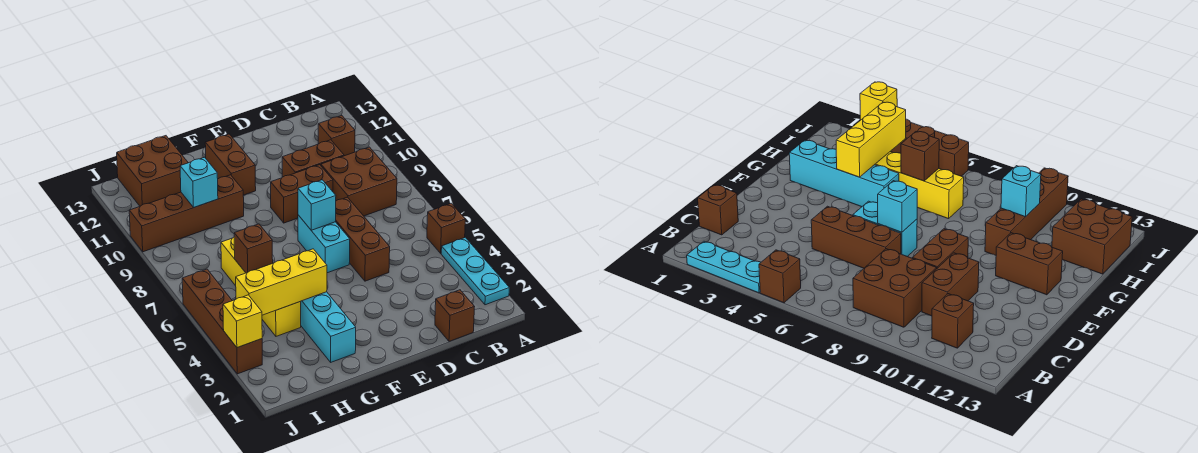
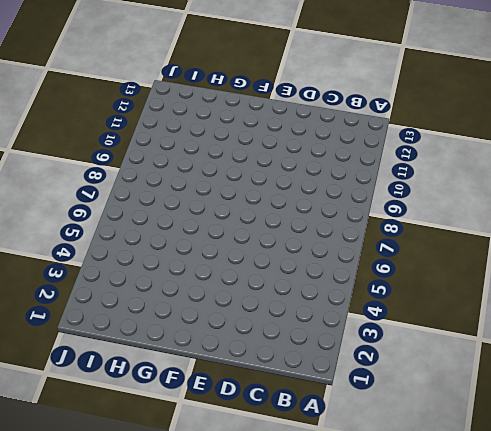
none -> cyan plate A2:A4 level 1
none -> brown brick A5 level 1
none -> brown brick B8:C9 level 1

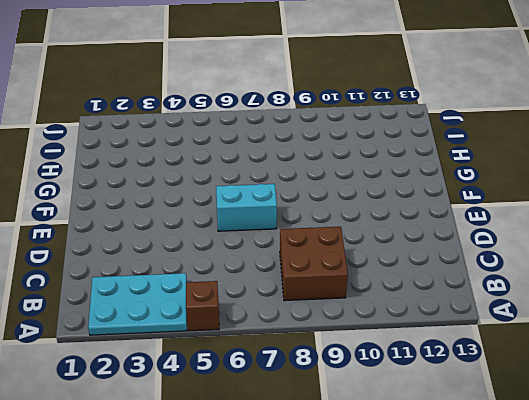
cyan plate A2:B4 level 1 -> cyan plate A2:A4 level 1
none -> brown brick B11 level 1
none -> brown brick C1 level 1
none -> brown brick C10:D10 level 1

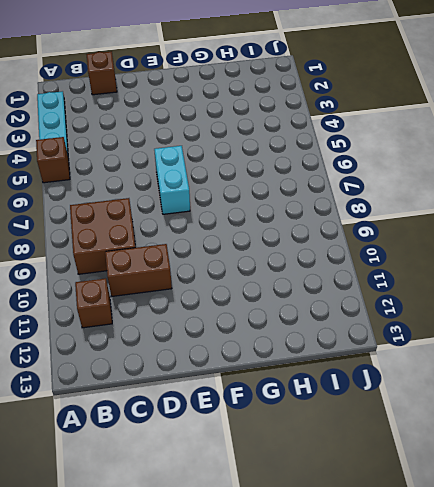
none -> brown brick D5:D7 level 1
none -> brown brick D9:E9 level 1
none -> brown brick F11:F12 level 1

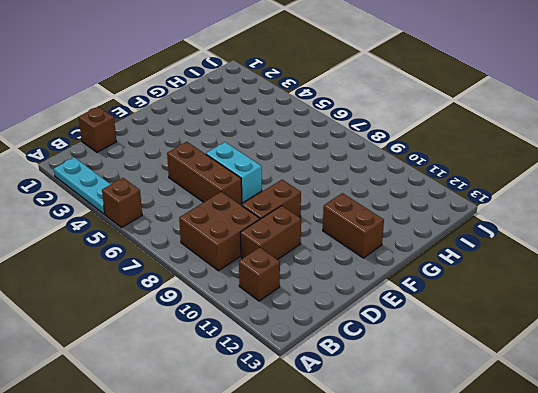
none -> cyan brick G2:G5 level 1
none -> brown brick G10:J10 level 1
none -> yellow brick H4:H7 level 1

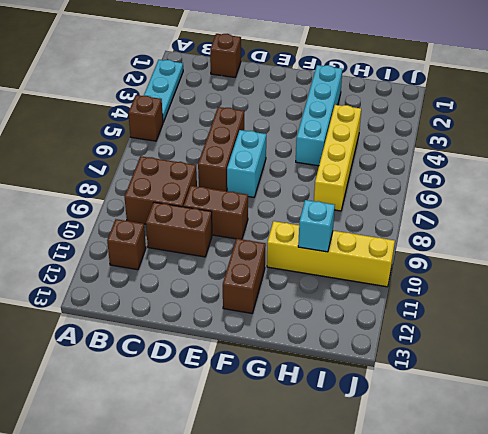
yellow brick G10:J10 level 1 -> brown brick G10:J10 level 1
none -> brown brick H12:I13 level 1
none -> brown brick J3:J6 level 1
none -> cyan brick E7 level 2

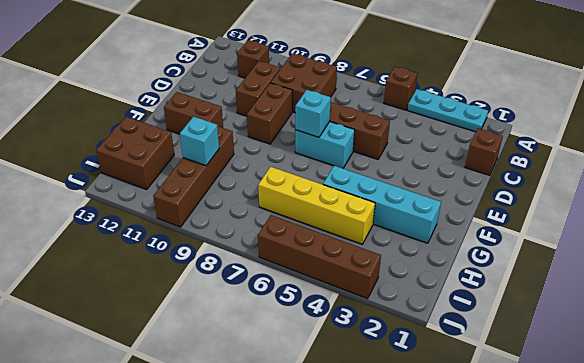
none -> yellow brick G4:I4 level 2
none -> brown brick H6 level 2
none -> yellow brick J3 level 2

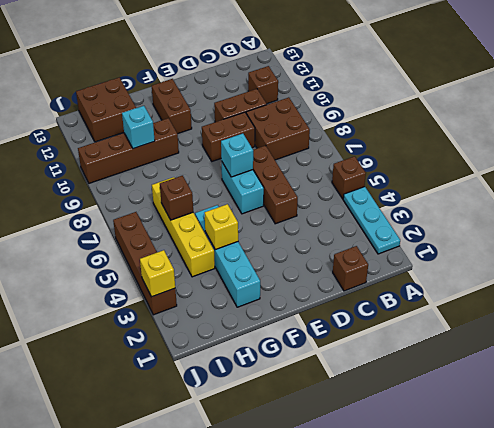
yellow brick G4 level 2 -> yellow brick G4:I4 level 2

